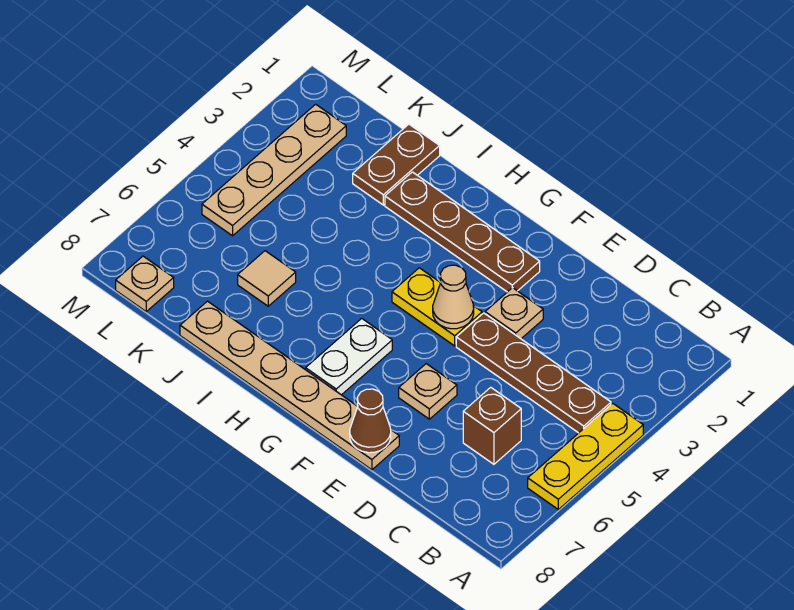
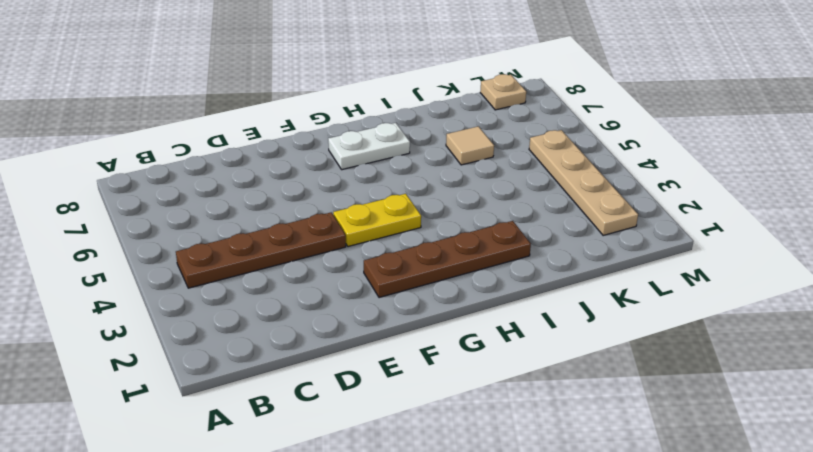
white plate G7:H7 level 1 -> white plate G6:G7 level 1
none -> yellow plate A4:A6 level 1
none -> brown brick C6 level 1
none -> tan plate E3 level 1

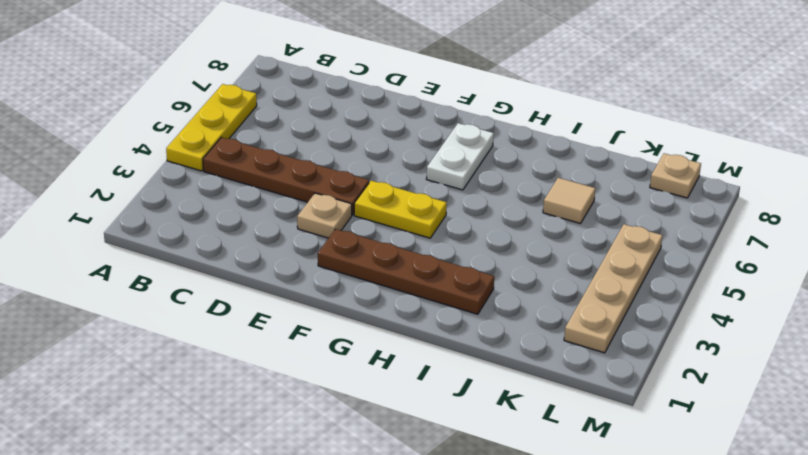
none -> brown brick C6 level 1
none -> tan plate E6 level 1
none -> tan plate E8:J8 level 1

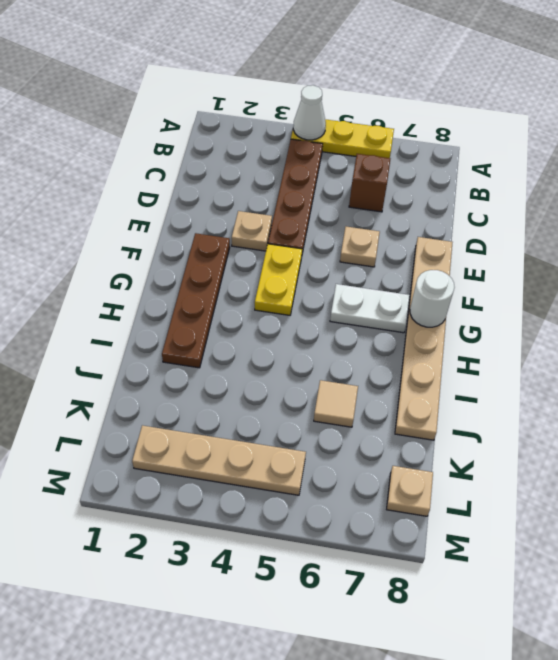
white cone A4 level 2 -> none
white round brick G8 level 2 -> none
none -> brown plate J1:J2 level 1
none -> brown cone E8 level 2
none -> tan cone F4 level 2

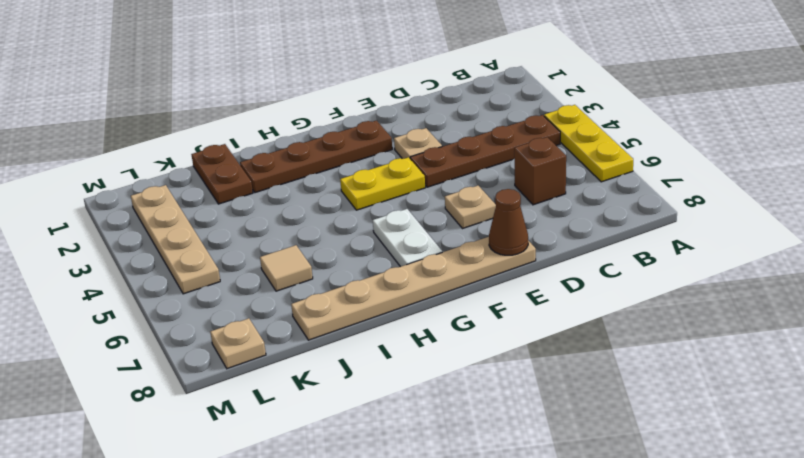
none -> tan cone F4 level 2

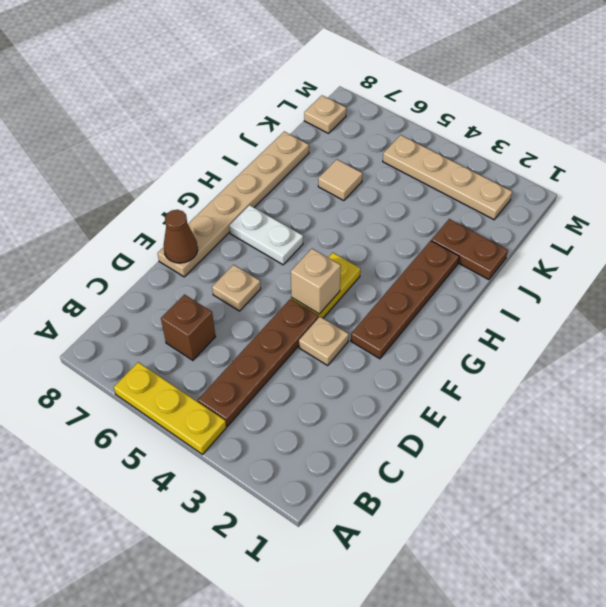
tan brick F4 level 2 -> tan cone F4 level 2

